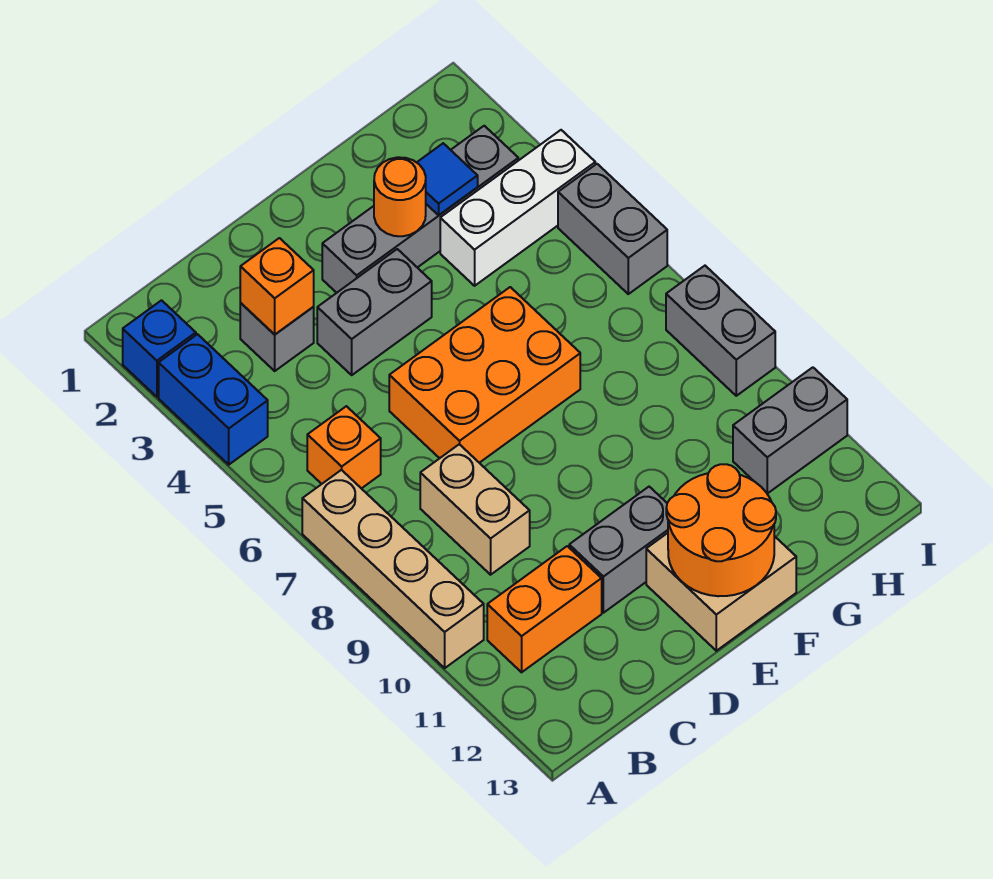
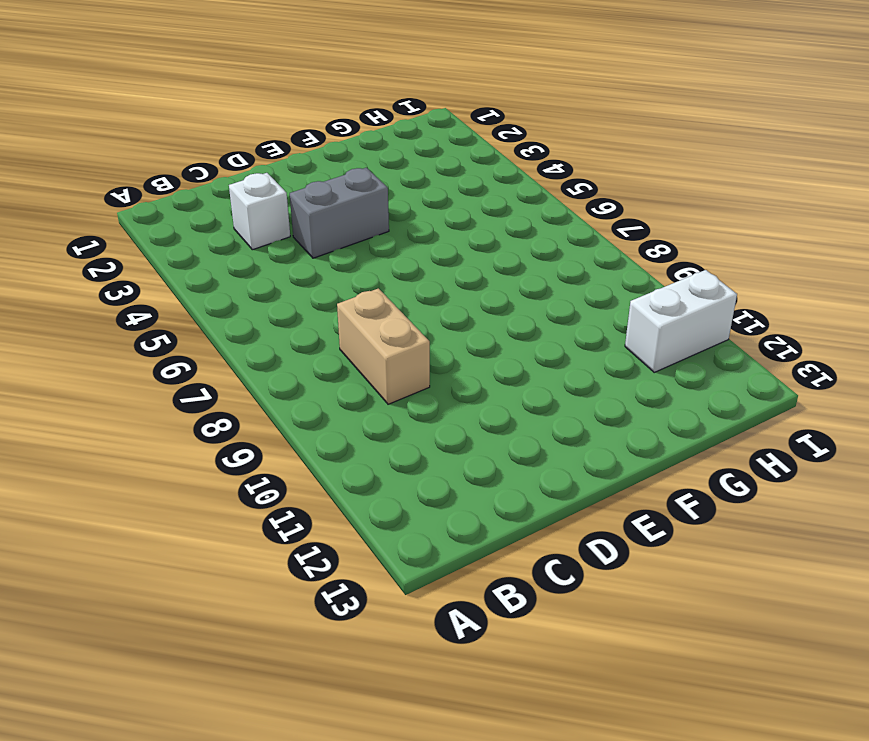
white brick C3 level 1 -> grey brick C3 level 1
white brick H11:I11 level 1 -> grey brick H11:I11 level 1
none -> blue brick A2 level 1
none -> blue brick A3:A4 level 1
none -> tan brick A7:A10 level 1

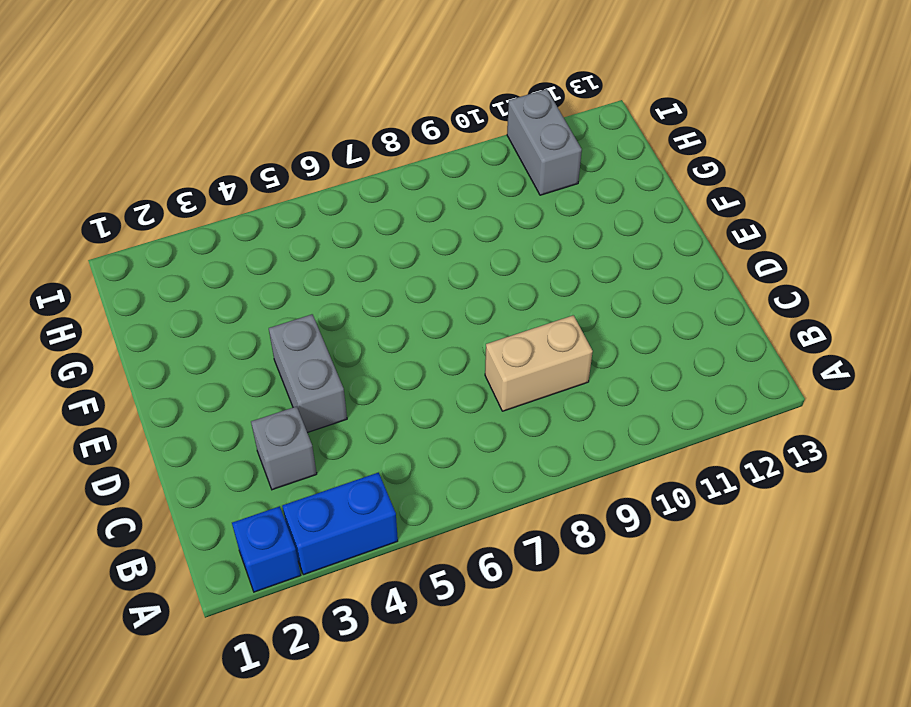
none -> tan brick A7:A10 level 1
none -> orange brick B6 level 1
none -> orange brick B11:C11 level 1

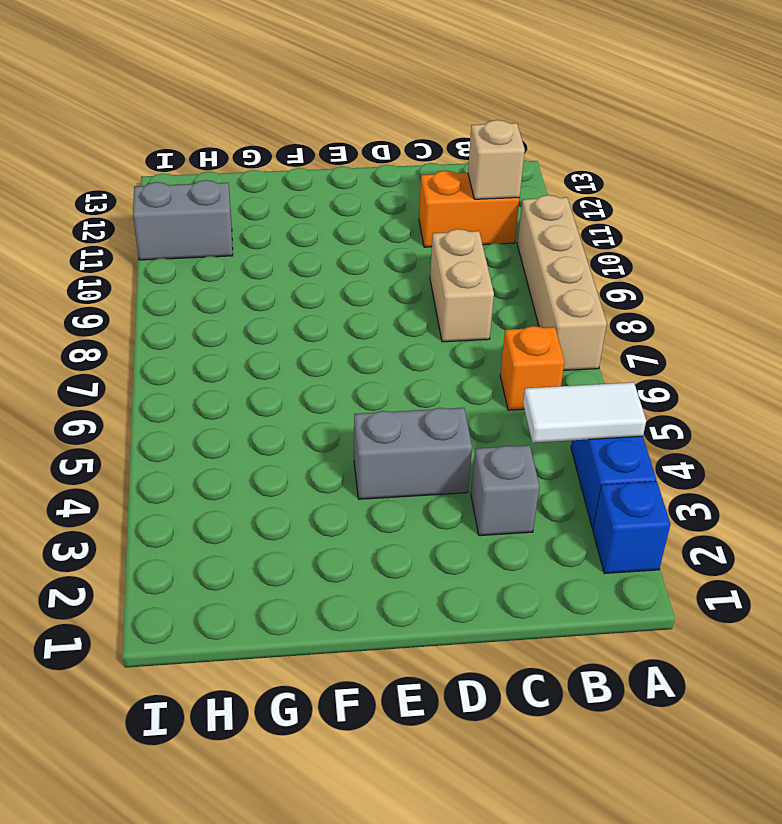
white tile A4:B4 level 2 -> none
tan brick B11 level 2 -> none
none -> orange brick D6:F7 level 1
none -> grey brick D11:E11 level 1
none -> grey brick E3:H3 level 1

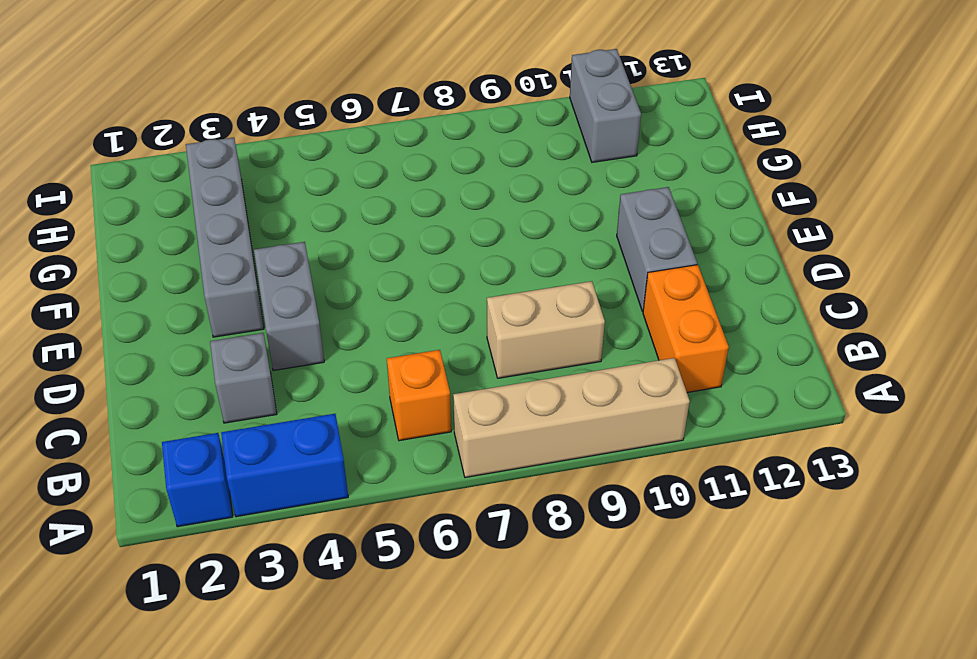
none -> orange brick D6:F7 level 1
none -> tan brick E12:F13 level 1
none -> white brick G4:I4 level 1

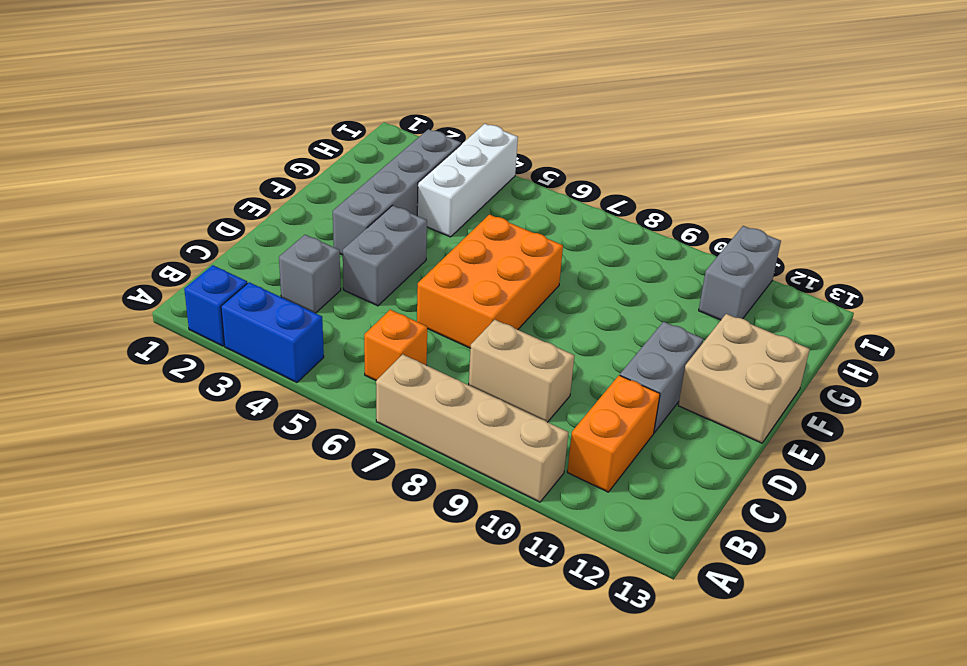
none -> grey brick I5:I6 level 1
none -> grey brick I8:I9 level 1
none -> orange brick C3 level 2

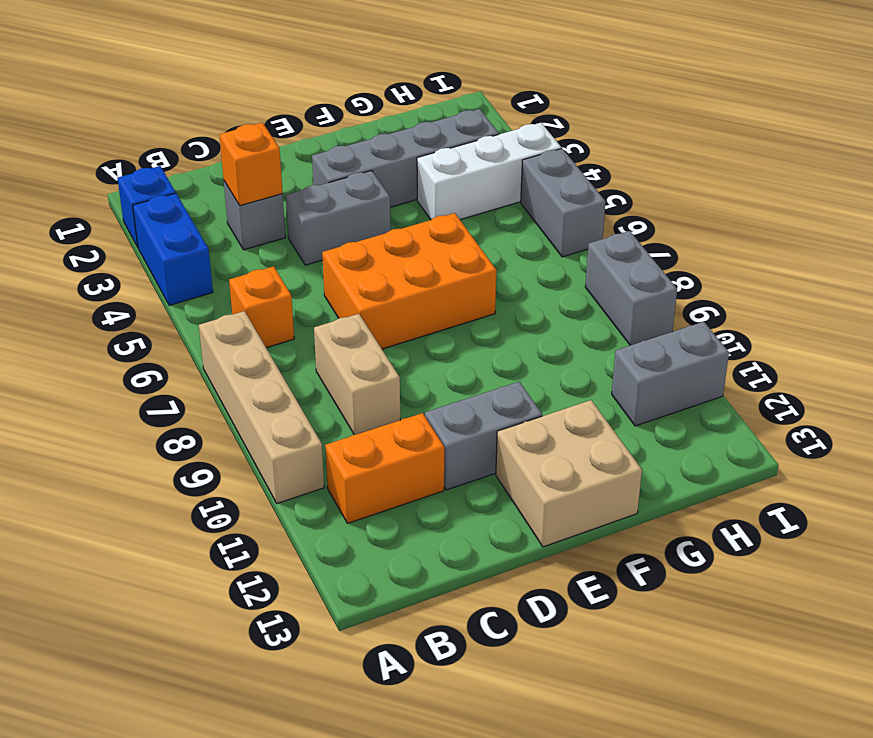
none -> orange round brick E12:F13 level 2
none -> orange round brick F3 level 2
none -> blue tile G3 level 2

